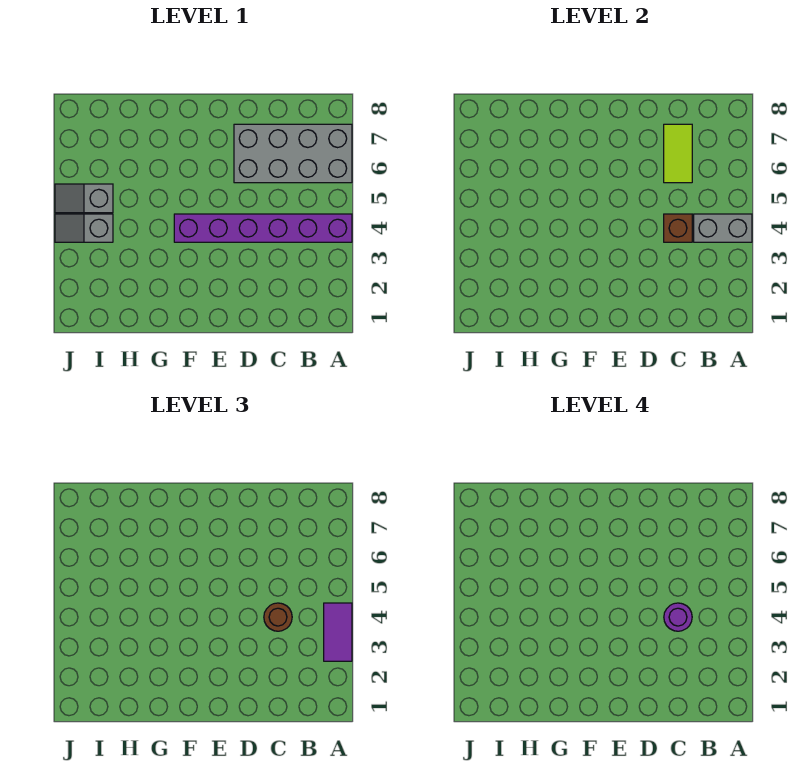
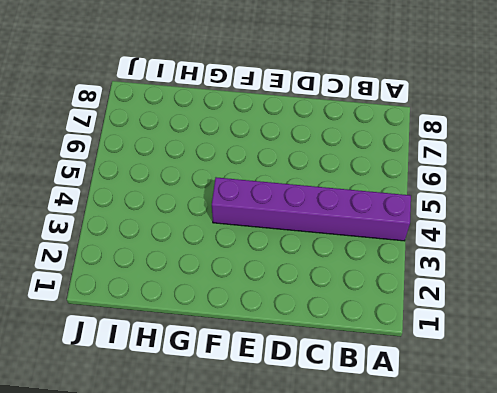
none -> grey brick A6:D7 level 1
none -> grey slope I4:J4 level 1 top I

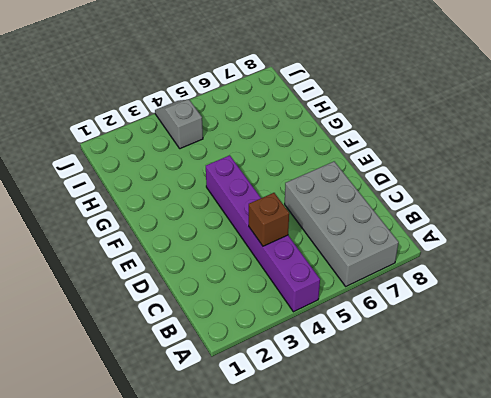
none -> grey slope I5:J5 level 1 top I
none -> grey brick A4:B4 level 2

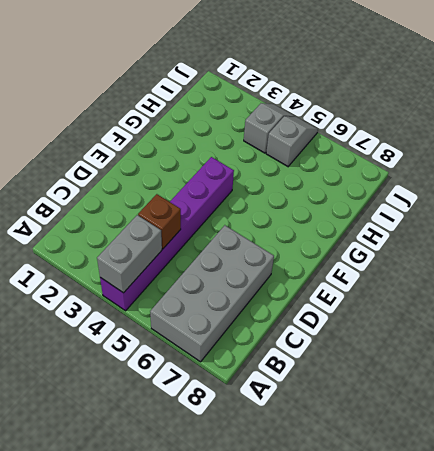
none -> lime tile C6:C7 level 2
none -> purple tile A3:A4 level 3

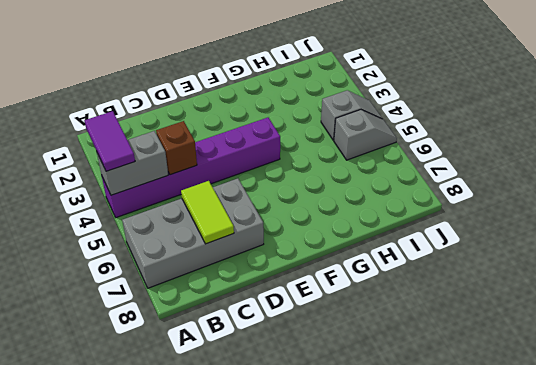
none -> brown round brick C4 level 3
none -> purple round brick C4 level 4

